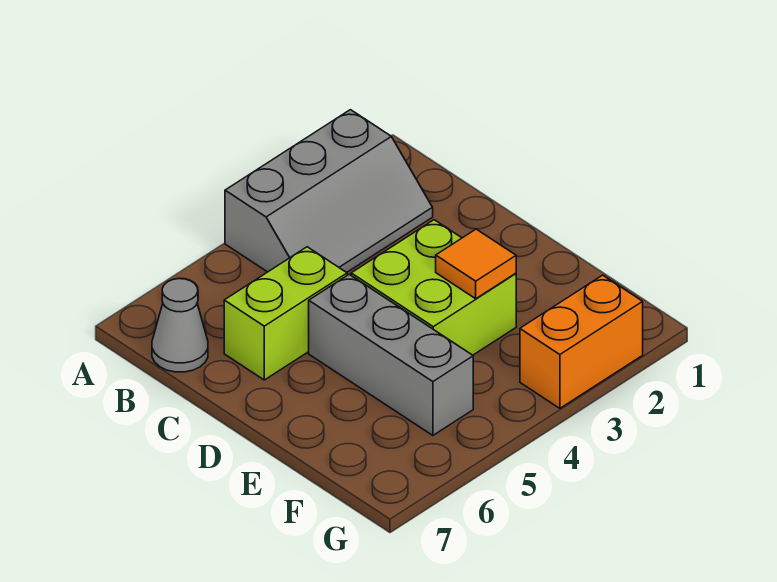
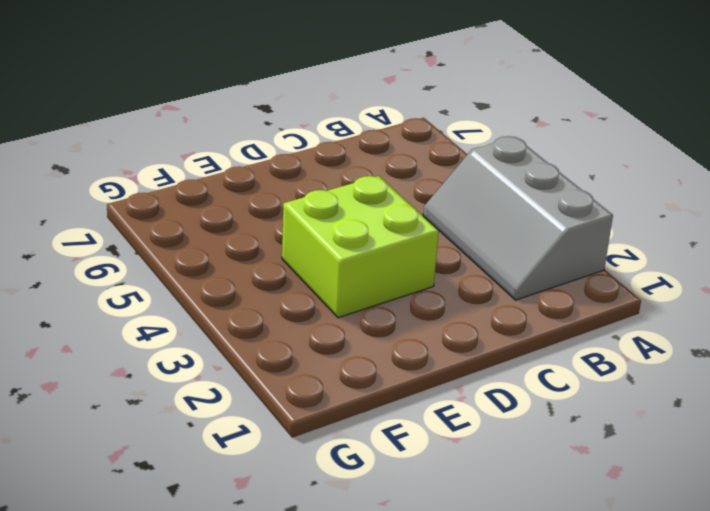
none -> grey cone B7 level 1
none -> lime brick C5:C6 level 1

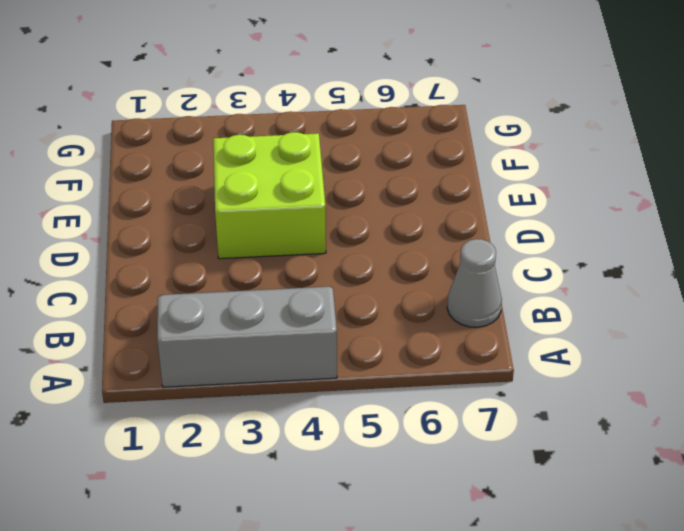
none -> lime brick C5:C6 level 1
none -> grey brick D5:F5 level 1

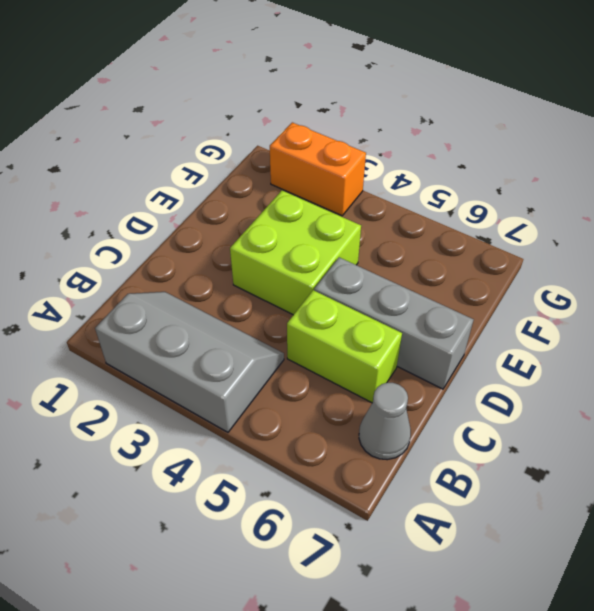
grey brick D5:D7 level 1 -> grey brick D5:F5 level 1
none -> orange tile E3 level 2

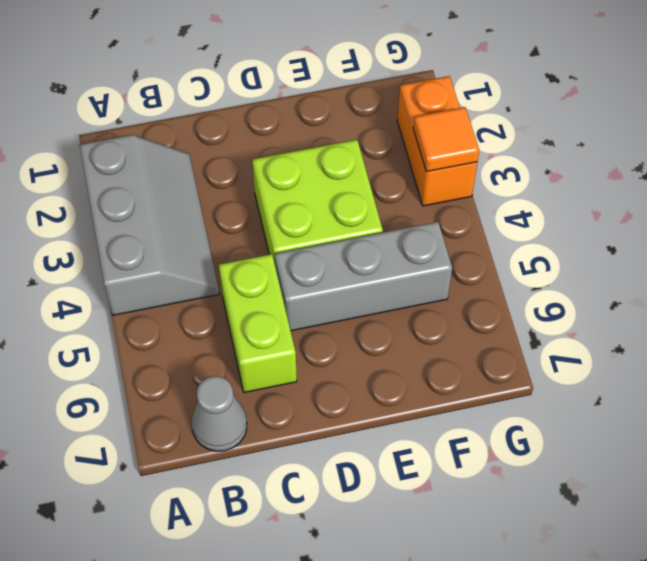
orange tile G3 level 2 -> orange tile E3 level 2

